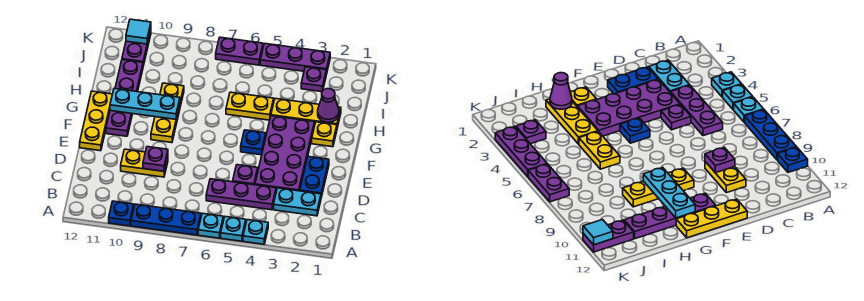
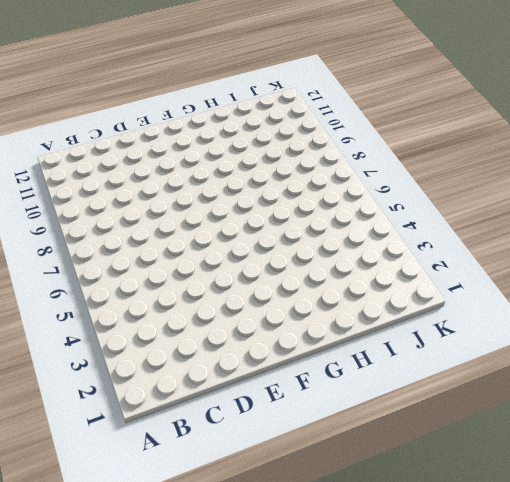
none -> cyan plate A4 level 1
none -> cyan plate A5 level 1
none -> cyan plate A6 level 1

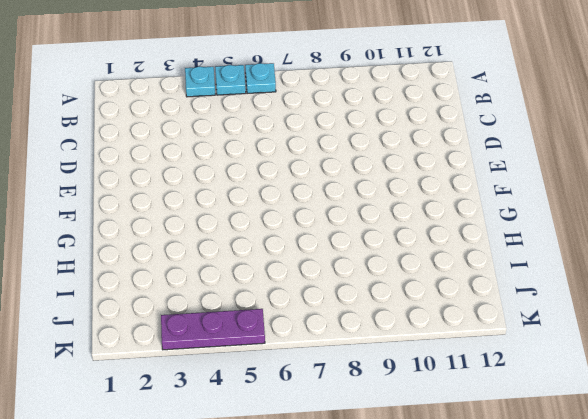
none -> blue plate A7:A9 level 1
none -> blue plate A10 level 1
none -> cyan plate C2:C3 level 1

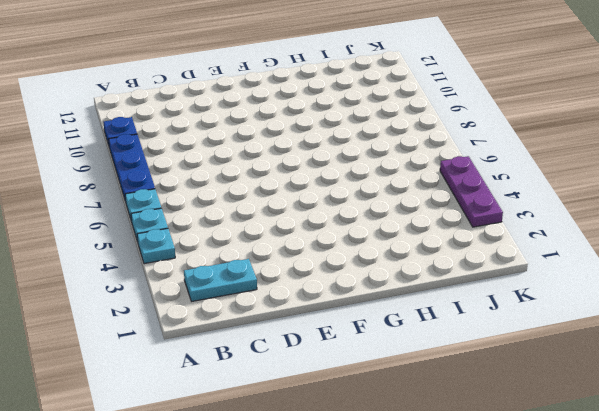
cyan plate B2:C2 level 1 -> cyan plate C2:C3 level 1
none -> purple plate C4:C6 level 1
none -> blue plate D2:E2 level 1
none -> purple plate D3:G4 level 1

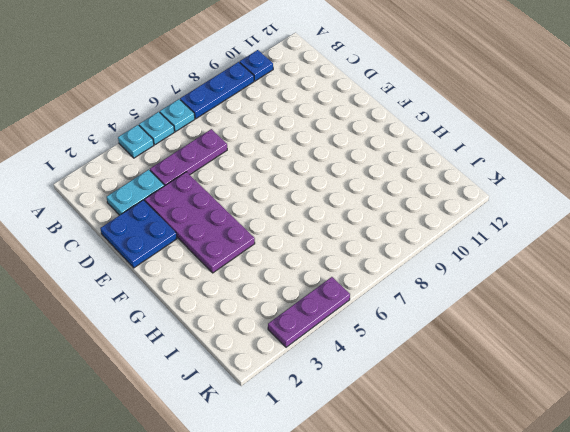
blue plate D1:E2 level 1 -> blue plate D2:E2 level 1
none -> purple plate D5 level 1
none -> yellow plate D9:D10 level 1
none -> yellow plate E12:G12 level 1

